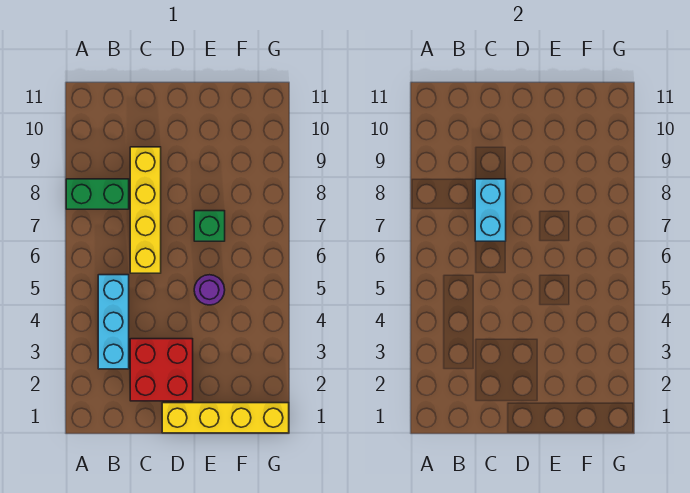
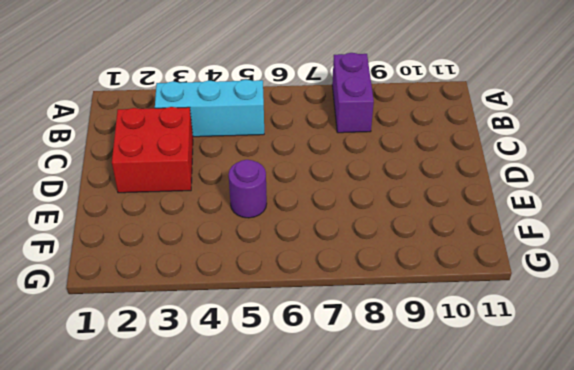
purple brick A8:B8 level 1 -> green brick A8:B8 level 1
none -> yellow brick C6:C9 level 1
none -> yellow brick D1:G1 level 1

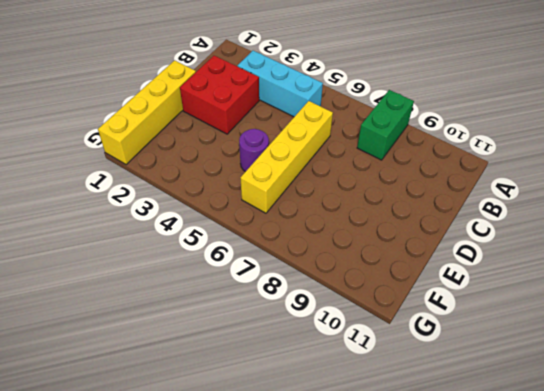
yellow brick C6:F6 level 1 -> yellow brick C6:C9 level 1
none -> green brick E7 level 1
none -> cyan brick C7:C8 level 2

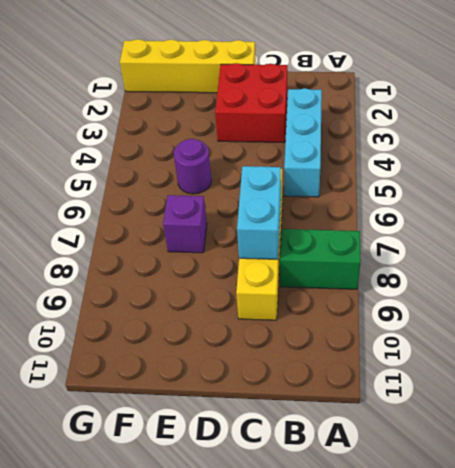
purple brick E7 level 1 -> green brick E7 level 1

